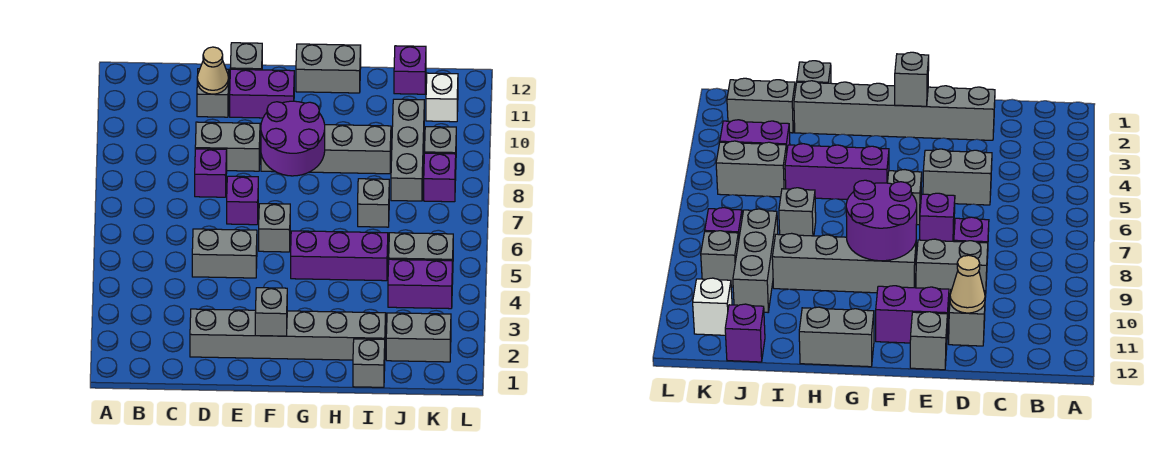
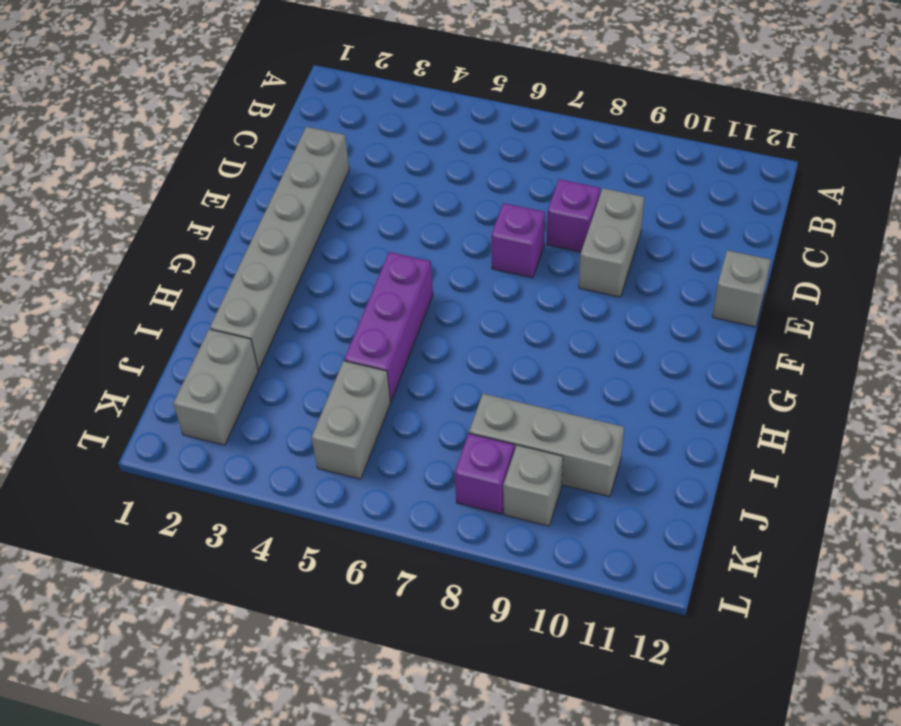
none -> grey brick D5:E5 level 1
none -> grey brick D11 level 1
none -> purple brick E11:F11 level 1

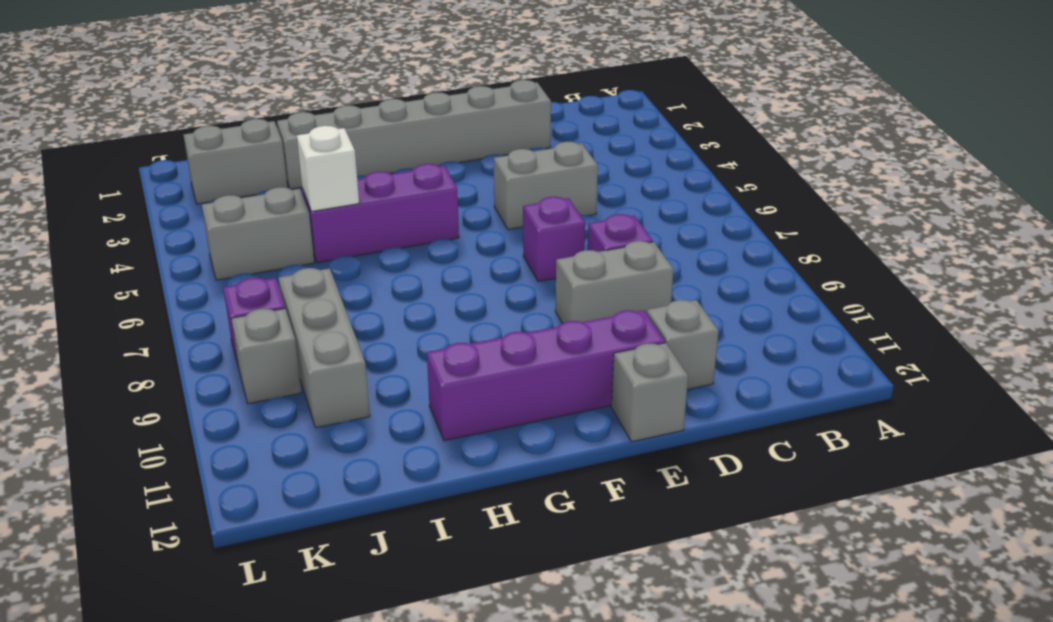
purple brick E11:H11 level 1 -> purple brick E11:F11 level 1
white brick I5 level 2 -> white brick K11 level 1
none -> grey brick F6 level 1
none -> grey brick F9:I9 level 1
none -> grey brick G12:H12 level 1

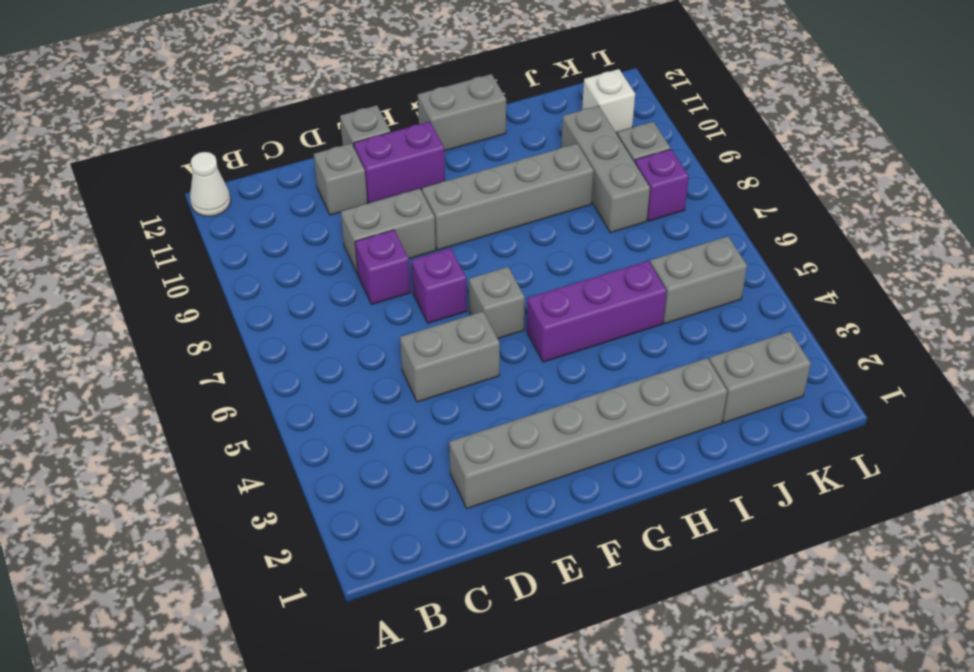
white cone A12 level 1 -> none
none -> grey brick I1 level 1
none -> grey brick I7 level 1
none -> purple brick J4:K4 level 1

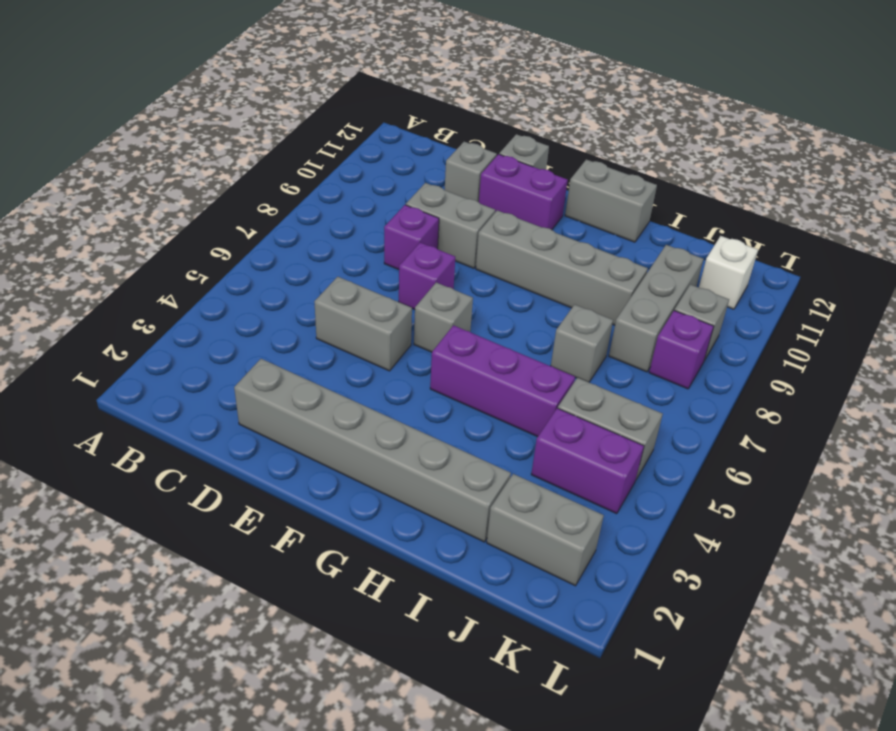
none -> grey brick I1 level 1
none -> purple brick J12 level 1
none -> tan cone D11 level 2

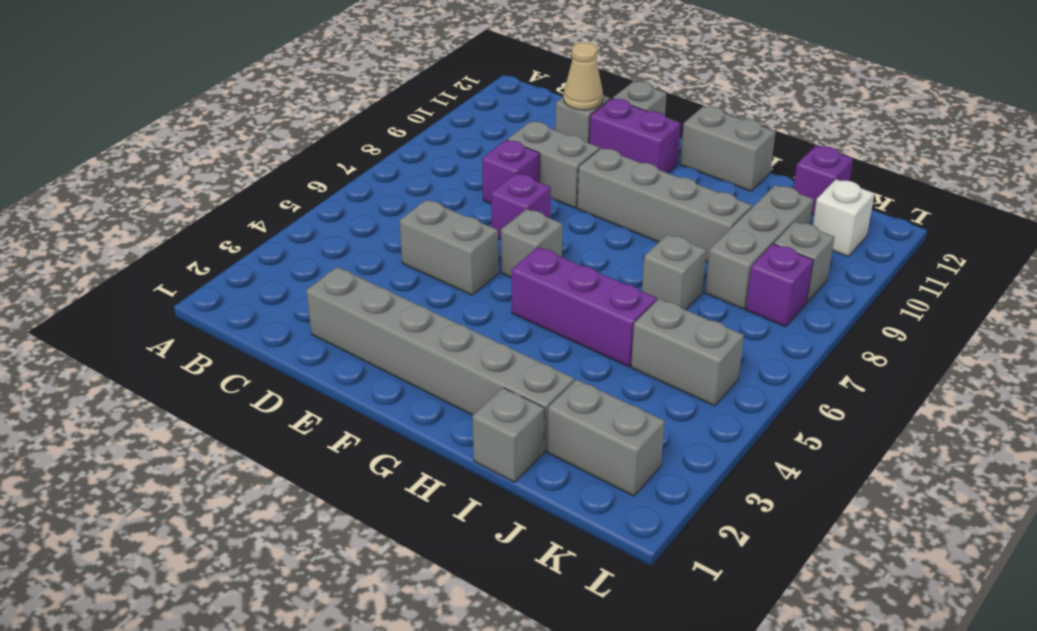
none -> purple brick J4:K4 level 1
none -> grey brick F2 level 2
none -> purple round brick F8:G9 level 2

